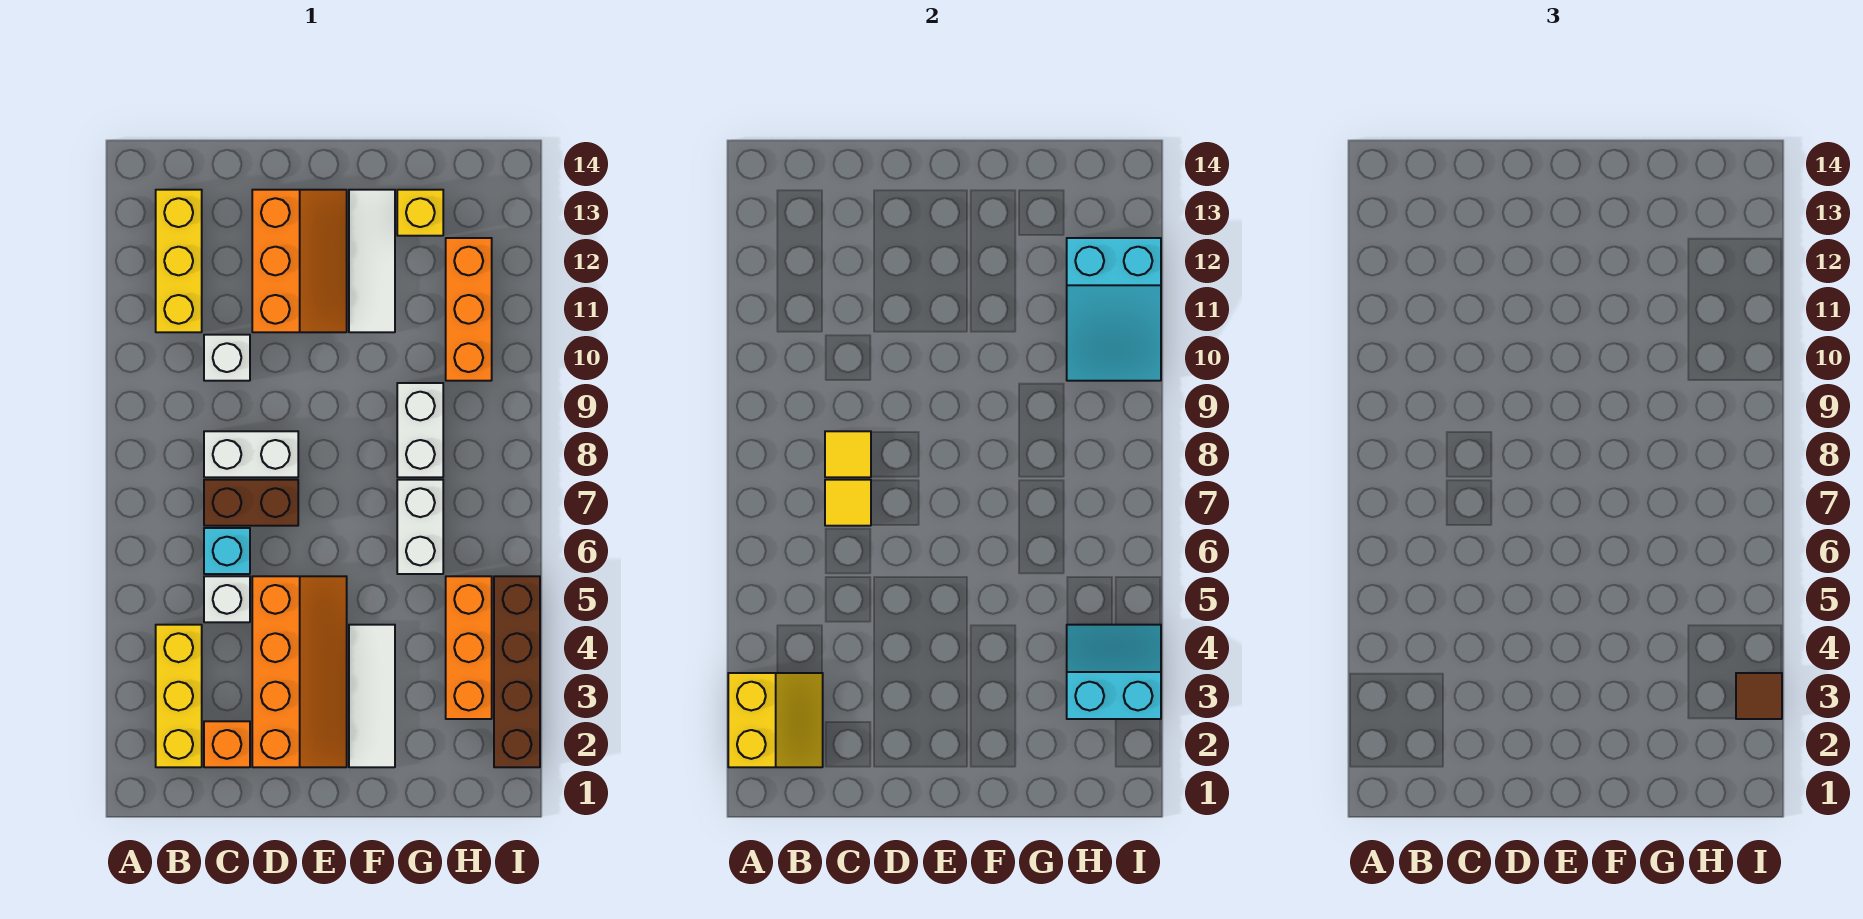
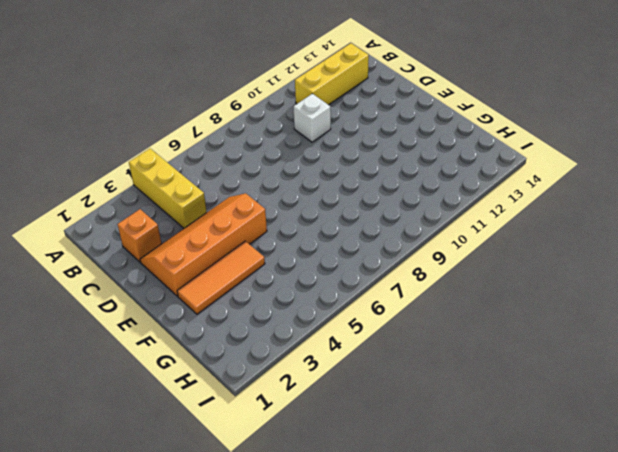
yellow brick A4:C4 level 1 -> yellow brick B2:B4 level 1
orange slope D2:E5 level 1 top E -> orange slope D2:E5 level 1 top D
orange tile F2:F4 level 1 -> white tile F2:F4 level 1
none -> white brick C5 level 1
none -> cyan brick C6 level 1
none -> brown brick C7:D7 level 1

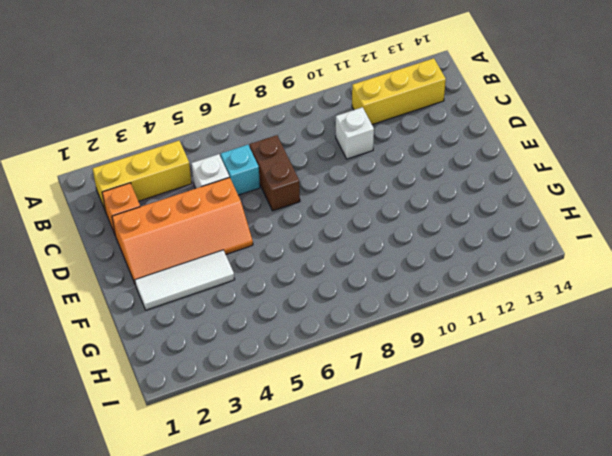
none -> white brick C8:D8 level 1
none -> orange slope D11:E13 level 1 top D
none -> white tile F11:F13 level 1

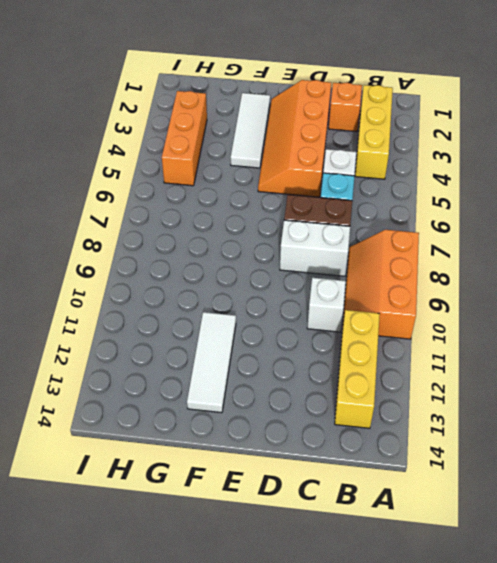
orange slope A8:B10 level 1 top A -> orange slope D11:E13 level 1 top D
none -> white brick G6:G7 level 1
none -> white brick G8:G9 level 1
none -> yellow brick G13 level 1

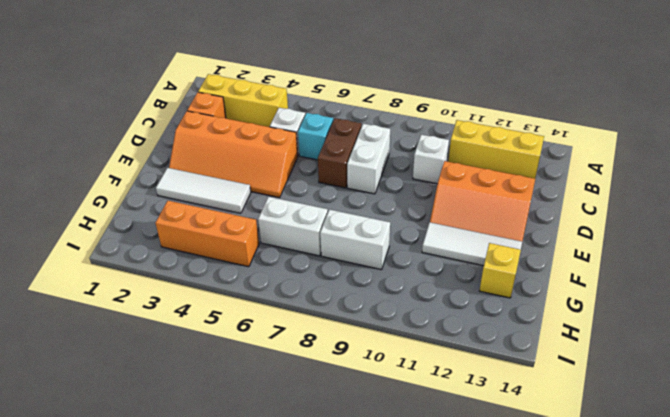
none -> orange brick H10:H12 level 1
none -> brown brick I2:I5 level 1
none -> yellow slope A2:B3 level 2 top A

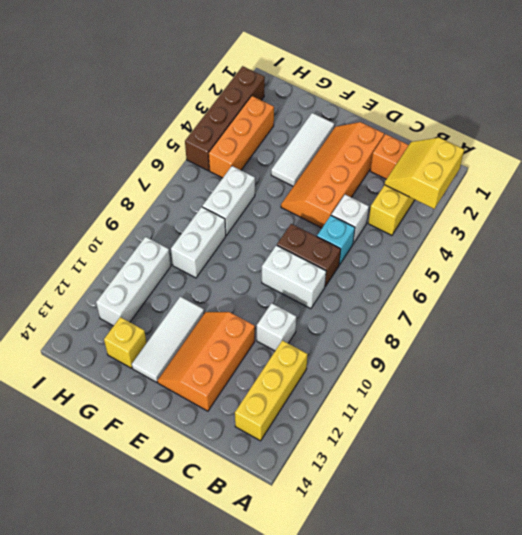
white brick H10:H12 level 1 -> orange brick H10:H12 level 1
none -> yellow tile C7 level 2
none -> yellow tile C8 level 2
none -> cyan slope H3:I4 level 2 top 3

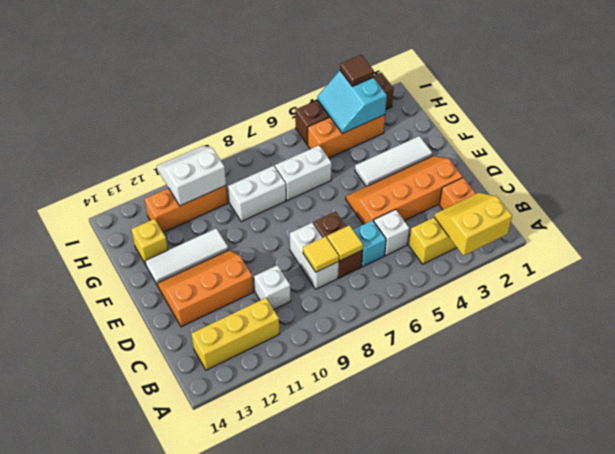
white slope H10:I11 level 2 top H -> cyan slope H10:I12 level 2 top 12

